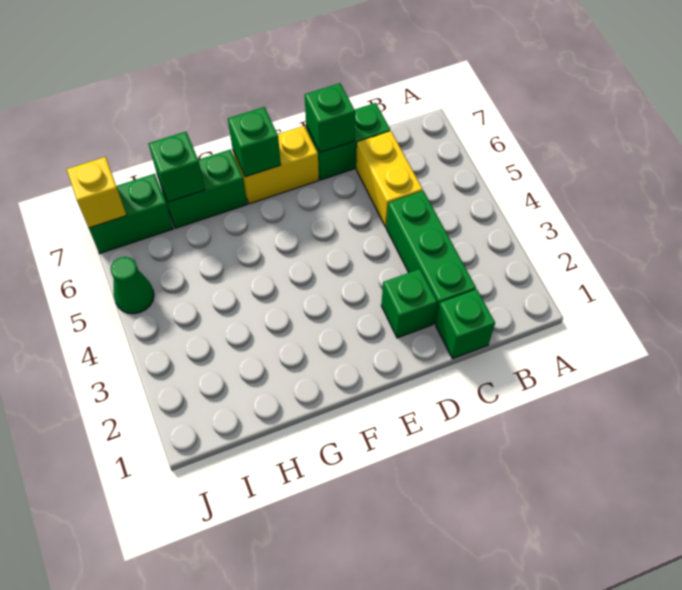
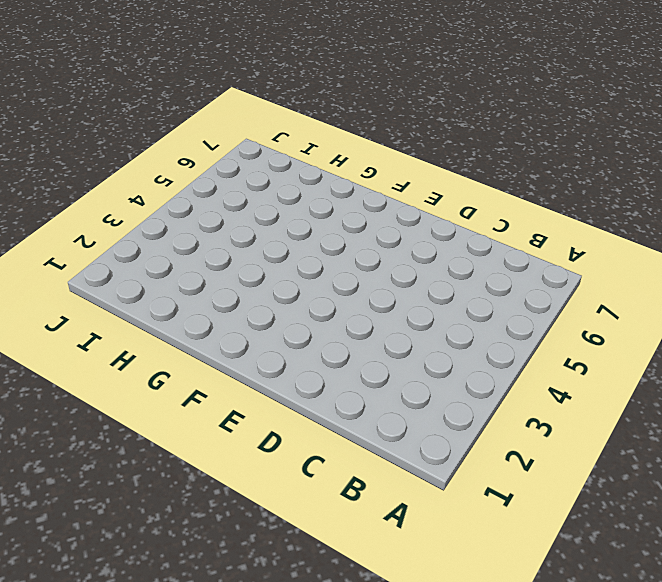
none -> green brick C1 level 1
none -> green brick C2:C4 level 1
none -> yellow brick C5:C6 level 1

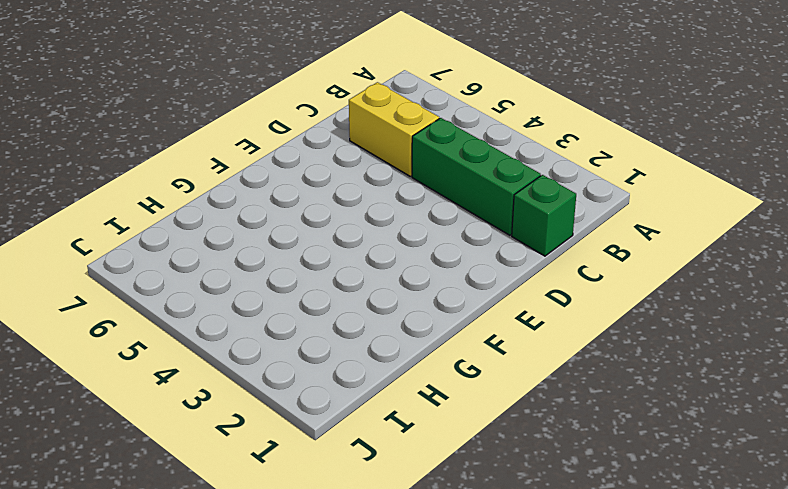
none -> green brick C7:D7 level 1
none -> green brick D2 level 1
none -> yellow brick E7:F7 level 1

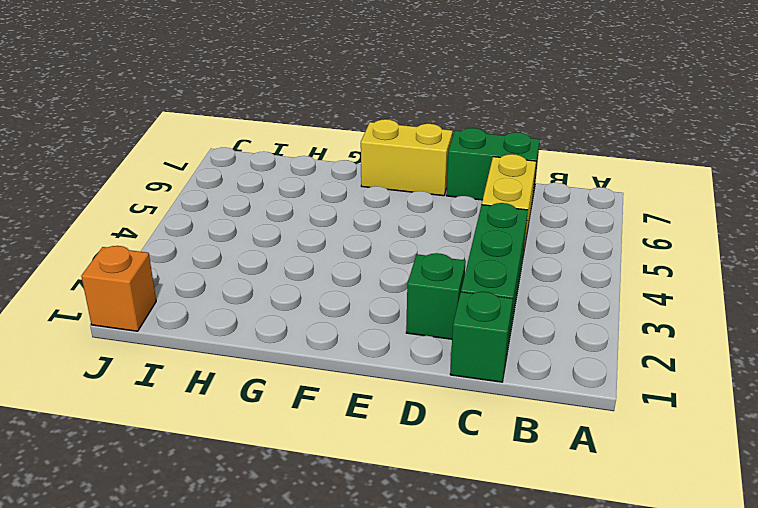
orange brick J1 level 1 -> none
none -> green brick G7:H7 level 1
none -> green brick I7:J7 level 1
none -> green cone J5 level 1

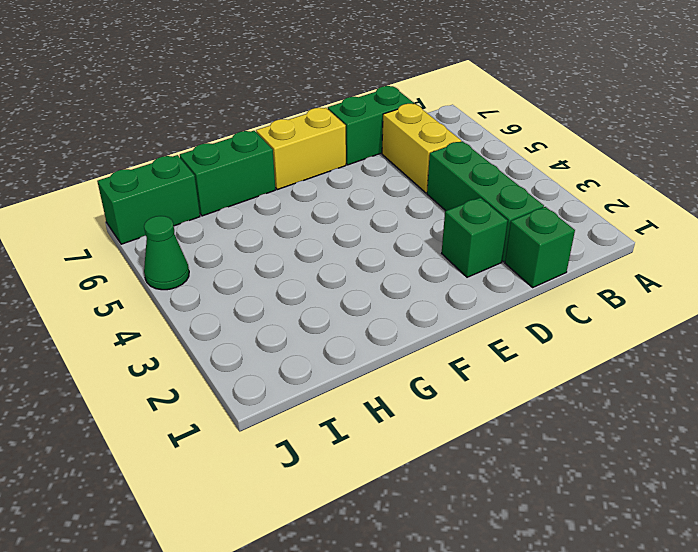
none -> green brick D7 level 2
none -> green brick F7 level 2
none -> green brick H7 level 2

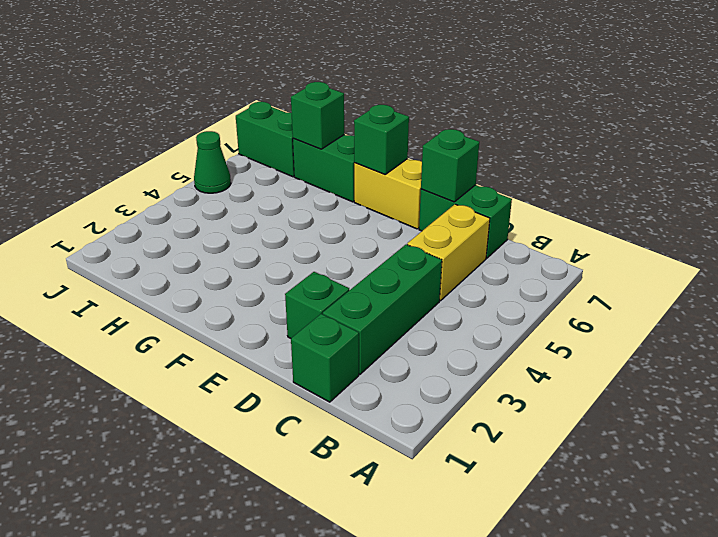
none -> yellow brick J7 level 2

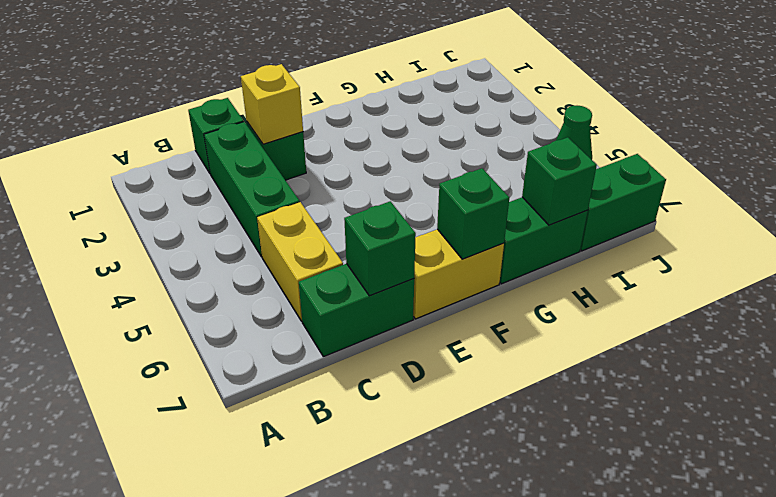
yellow brick D2 level 2 -> yellow brick J7 level 2

